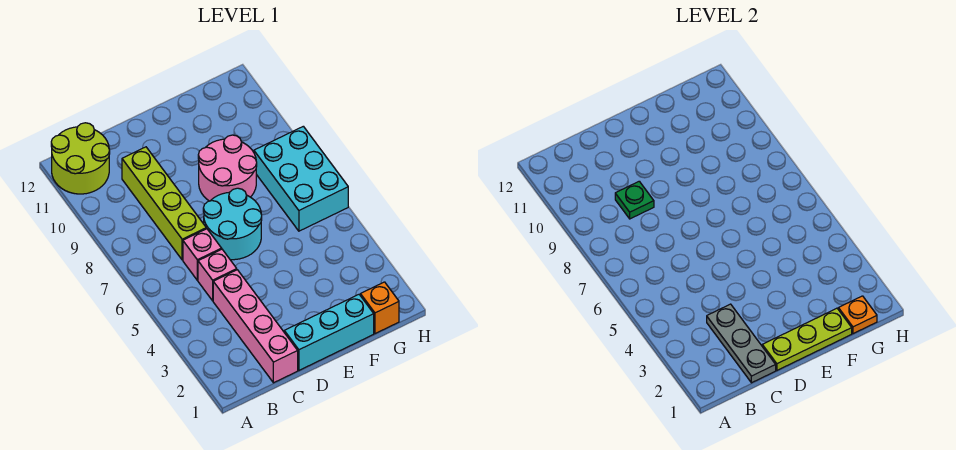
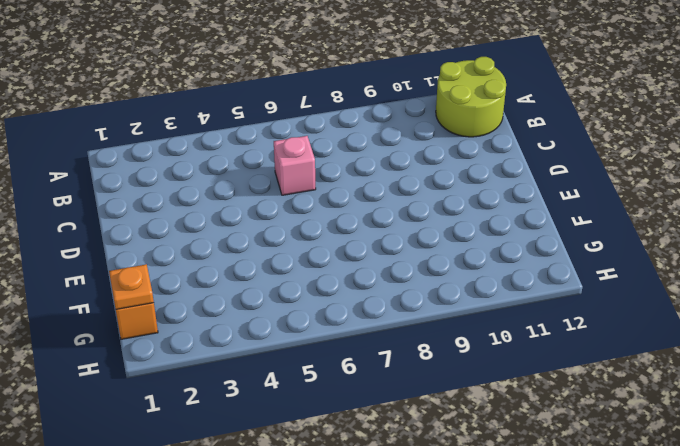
none -> pink brick C1:C4 level 1
none -> pink brick C5 level 1
none -> lime brick C7:C10 level 1

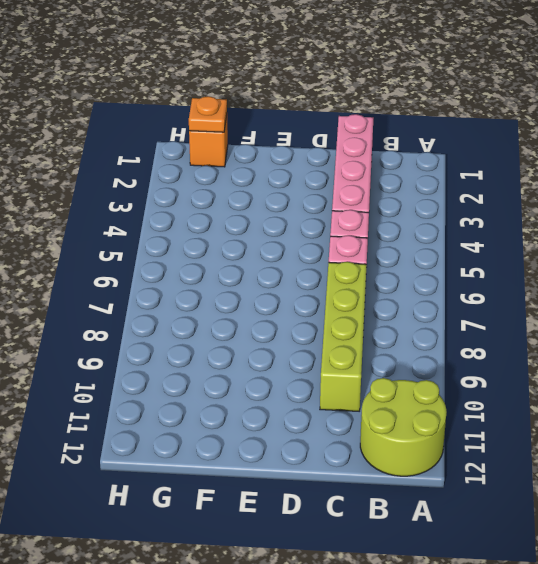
none -> cyan brick D1:F1 level 1
none -> cyan round brick D6:E7 level 1
none -> pink round brick E8:F9 level 1

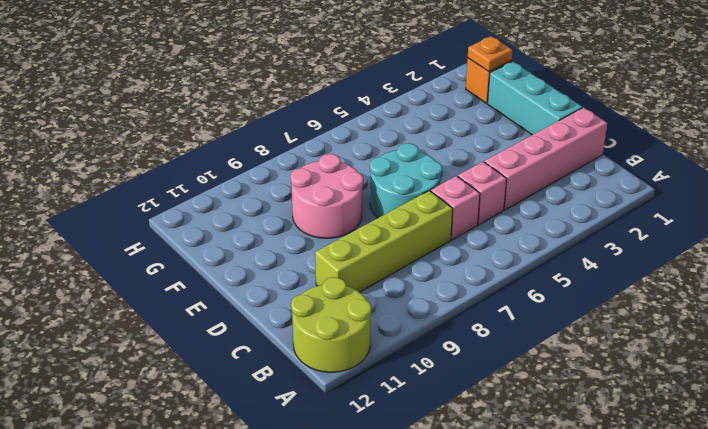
none -> cyan brick G6:H8 level 1
none -> grey plate C1:C3 level 2
none -> green plate C9 level 2

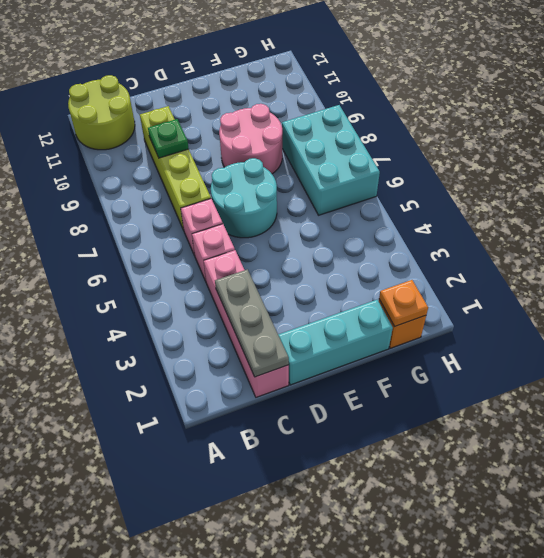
none -> lime plate D1:F1 level 2

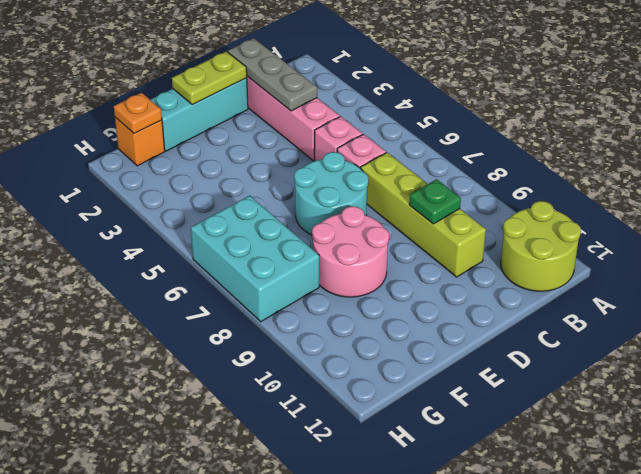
lime plate D1:E1 level 2 -> lime plate D1:F1 level 2

